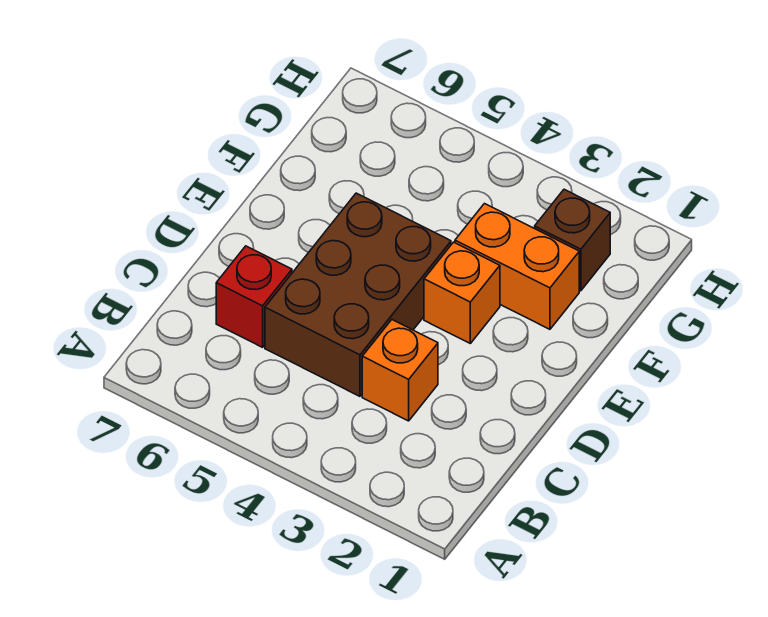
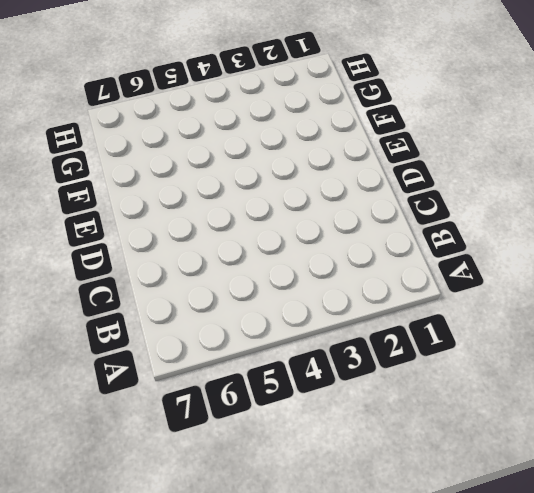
none -> orange brick C3 level 1
none -> brown brick C4:E5 level 1

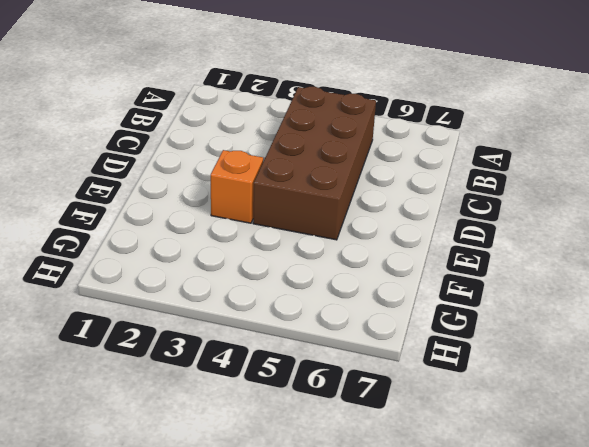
brown brick B4:E5 level 1 -> brown brick C4:E5 level 1
none -> orange brick C3 level 1
none -> red brick C6 level 1

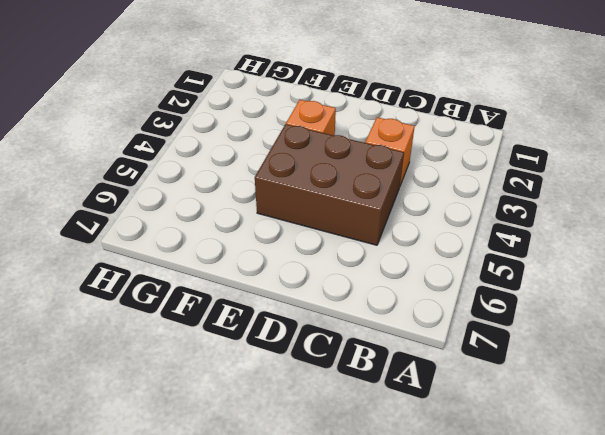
none -> red brick C6 level 1
none -> orange brick F2:F3 level 1

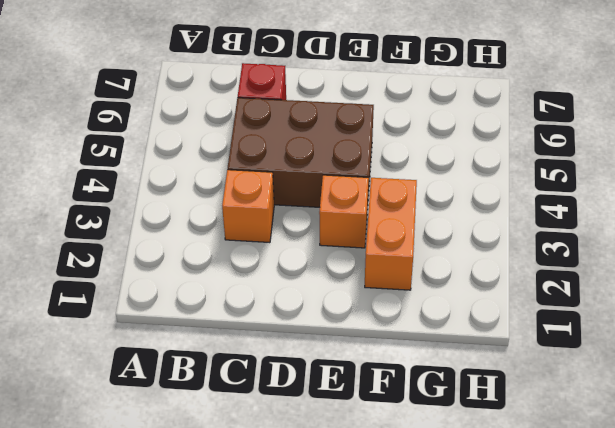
none -> brown brick G2 level 1

